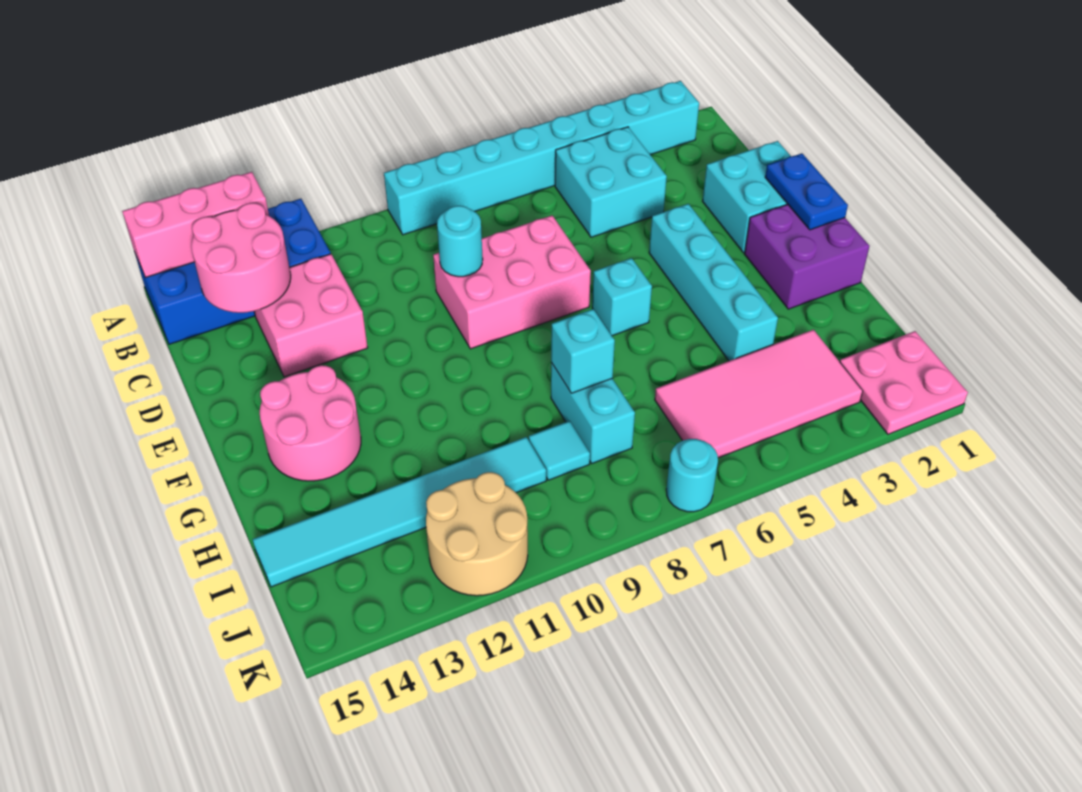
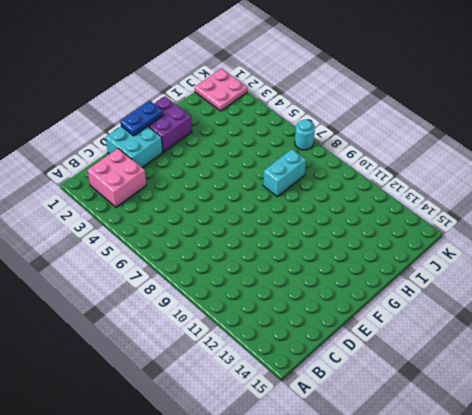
pink brick B2:C3 level 1 -> pink brick C12:D13 level 1
none -> cyan brick A2:A9 level 1
none -> blue brick A12:B15 level 1
none -> cyan brick B4:C5 level 1

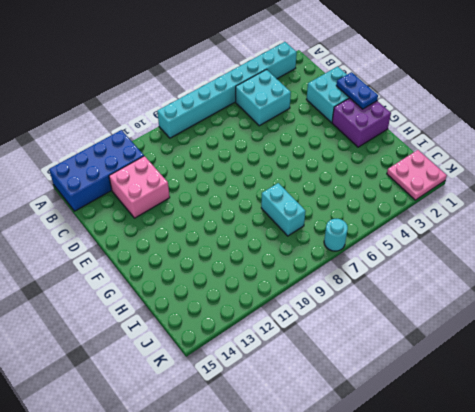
none -> pink brick D7:E9 level 1
none -> cyan brick E4:H4 level 1
none -> cyan brick F6 level 1

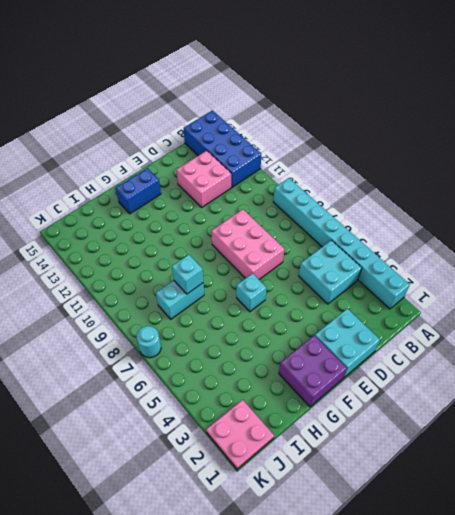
blue brick F14:G14 level 1 -> pink round brick F13:G14 level 1
none -> cyan brick E4:H4 level 1
none -> pink tile I3:J6 level 1
none -> cyan tile I9 level 1

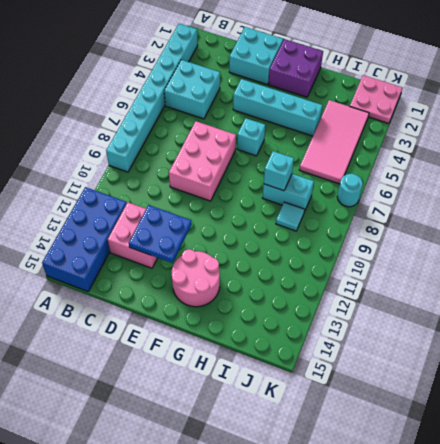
blue plate D12:E13 level 2 -> none
none -> cyan tile I10:I15 level 1
none -> tan round brick J11:K12 level 1
none -> pink brick A13:A15 level 2

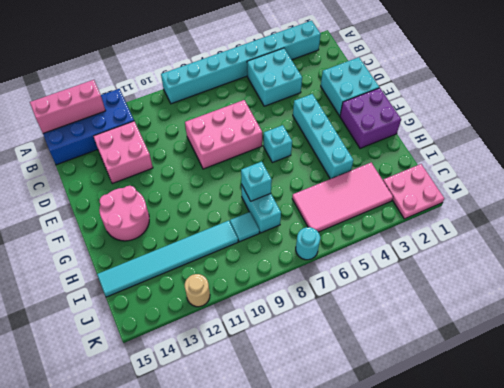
tan round brick K12 level 1 -> tan round brick J11:K12 level 1
none -> pink round brick B13:C14 level 2
none -> cyan round brick D9 level 2
none -> blue plate E1:F1 level 2

